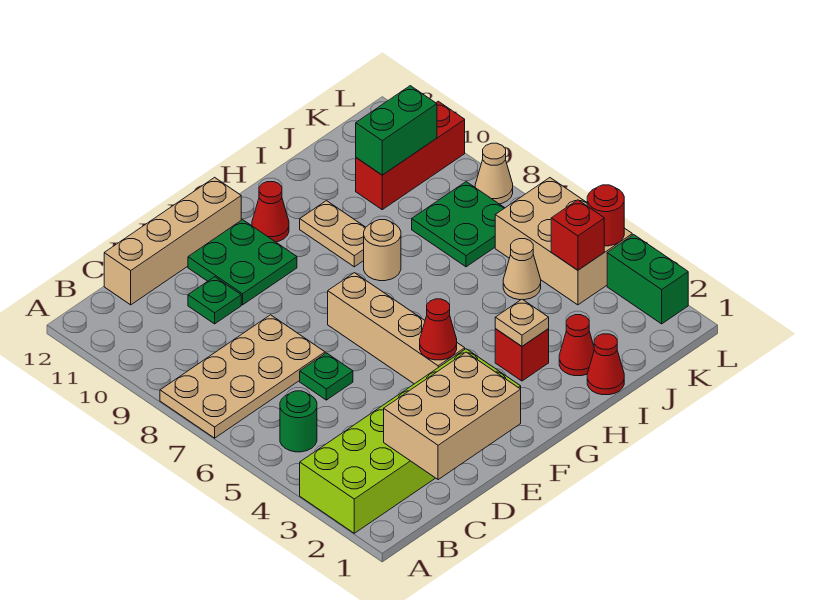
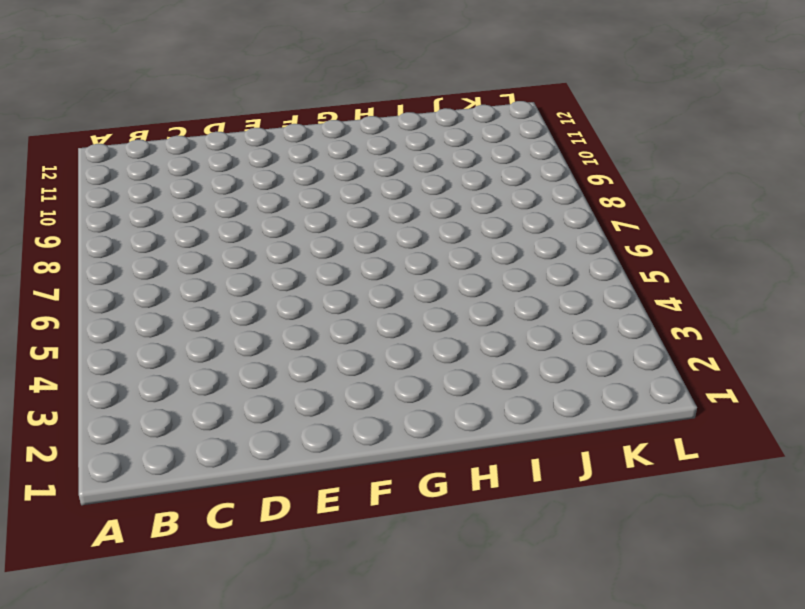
none -> lime brick A2:F3 level 1
none -> tan plate A7:D8 level 1
none -> green round brick B5 level 1

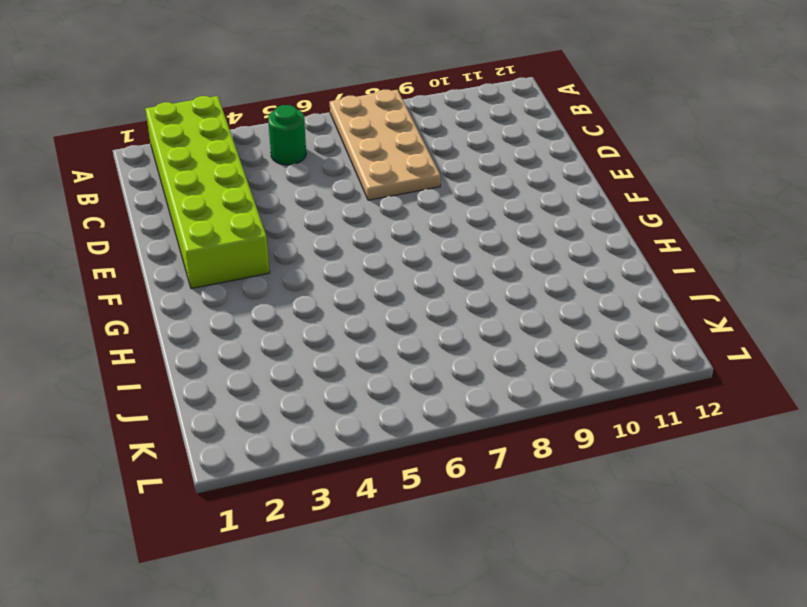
none -> tan brick C12:F12 level 1
none -> green plate D6 level 1
none -> green plate D10 level 1

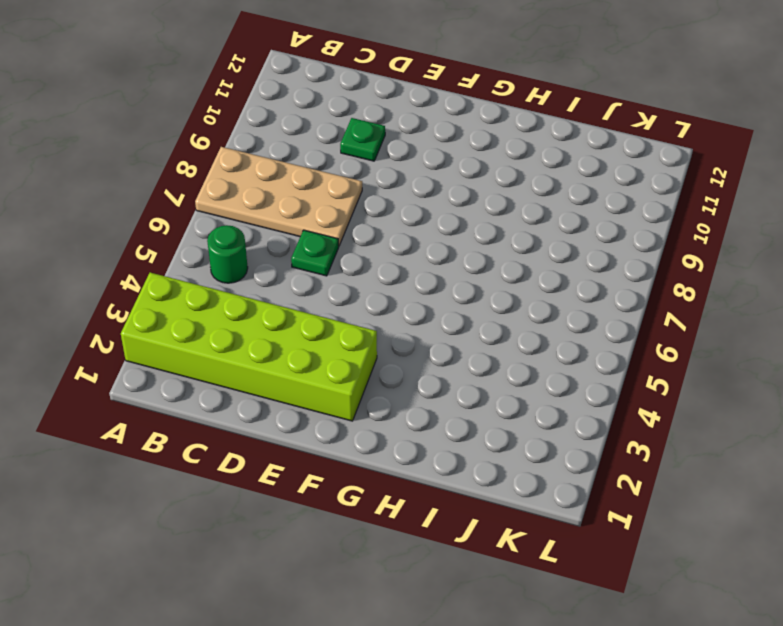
none -> tan brick C12:F12 level 1
none -> green plate E10:F11 level 1
none -> tan brick F4:F7 level 1

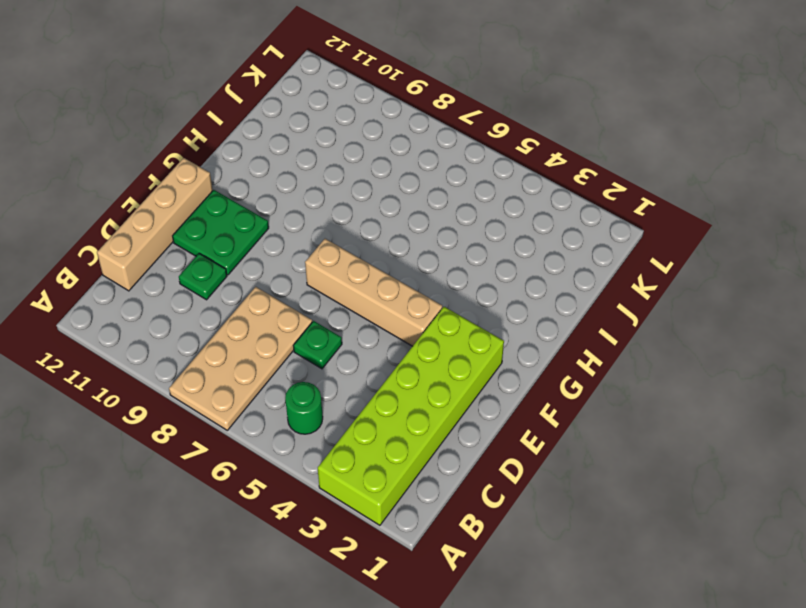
none -> red cone G11 level 1
none -> red brick H3 level 1
none -> tan round brick H8 level 1

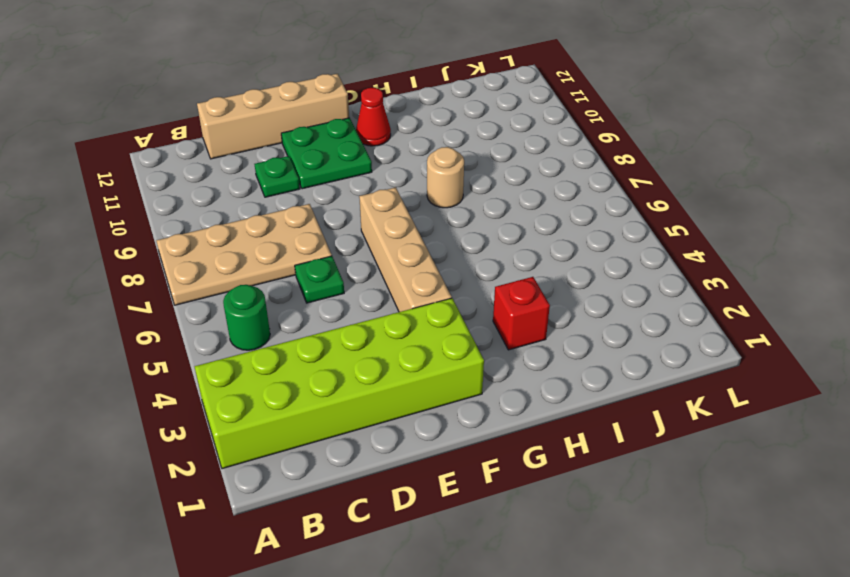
none -> tan plate H9:H10 level 1
none -> red cone I1 level 1
none -> red cone I2 level 1

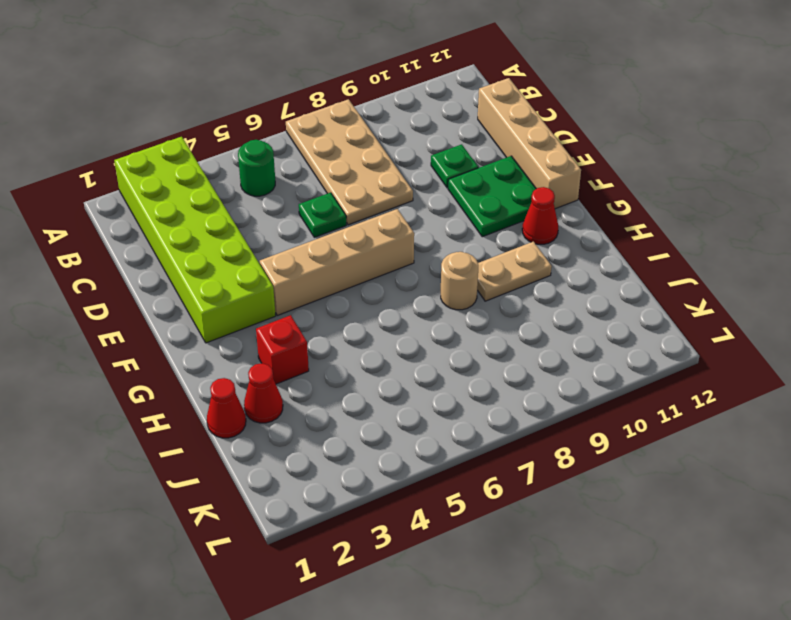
none -> tan cone J5 level 1
none -> green plate J7:K8 level 1
none -> red brick J10:L10 level 1

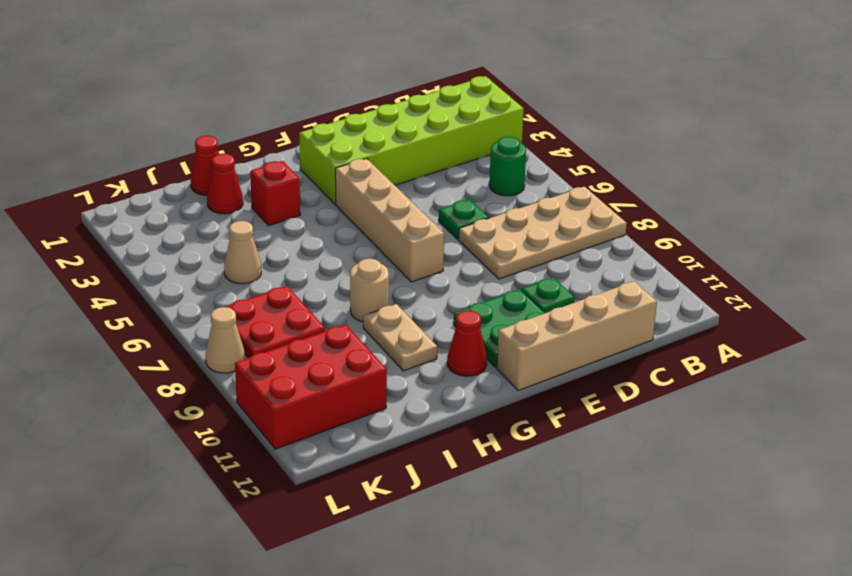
red plate J7:K8 level 1 -> green plate J7:K8 level 1
red brick J10:L11 level 1 -> red brick J10:L10 level 1
none -> tan brick K4:L6 level 1
none -> green brick L2:L3 level 1
none -> tan brick C1:E2 level 2

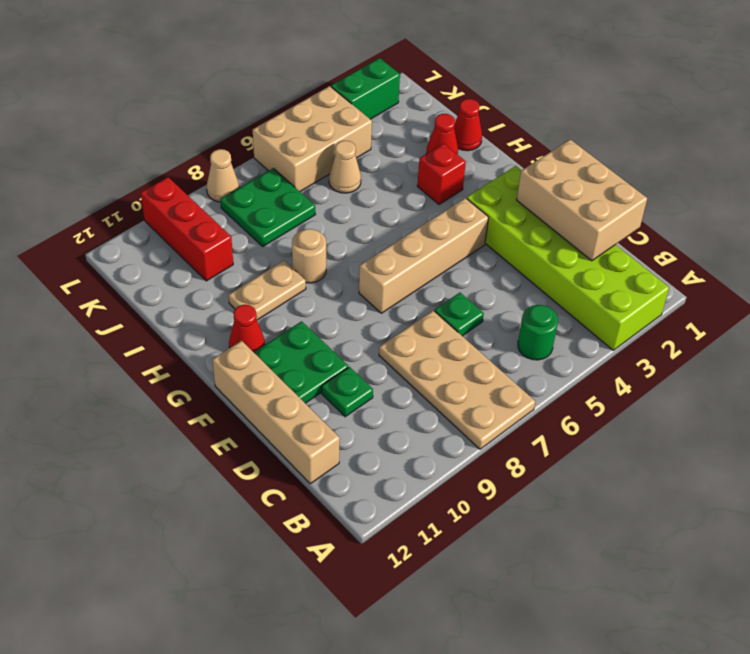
none -> red cone F4 level 2
none -> tan plate H3 level 2
none -> green brick J10:K10 level 2

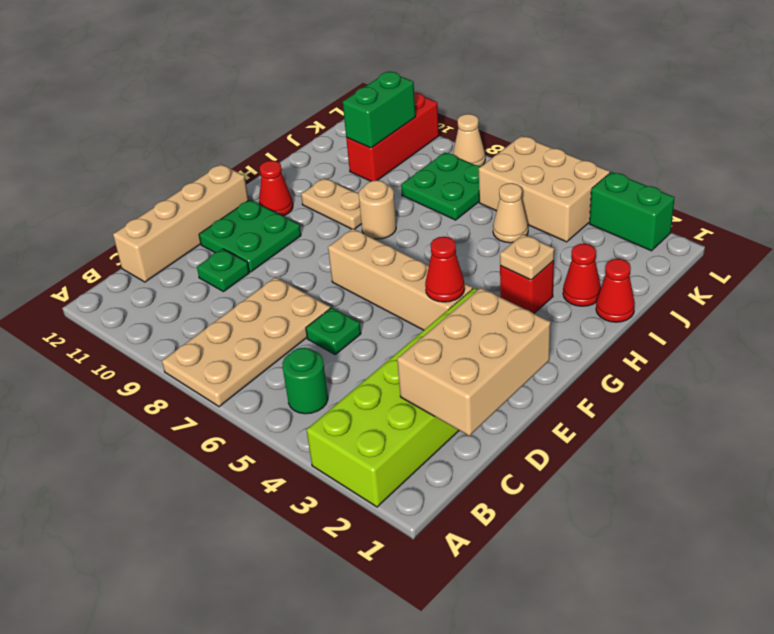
none -> red brick K4 level 2
none -> red round brick L4 level 2

